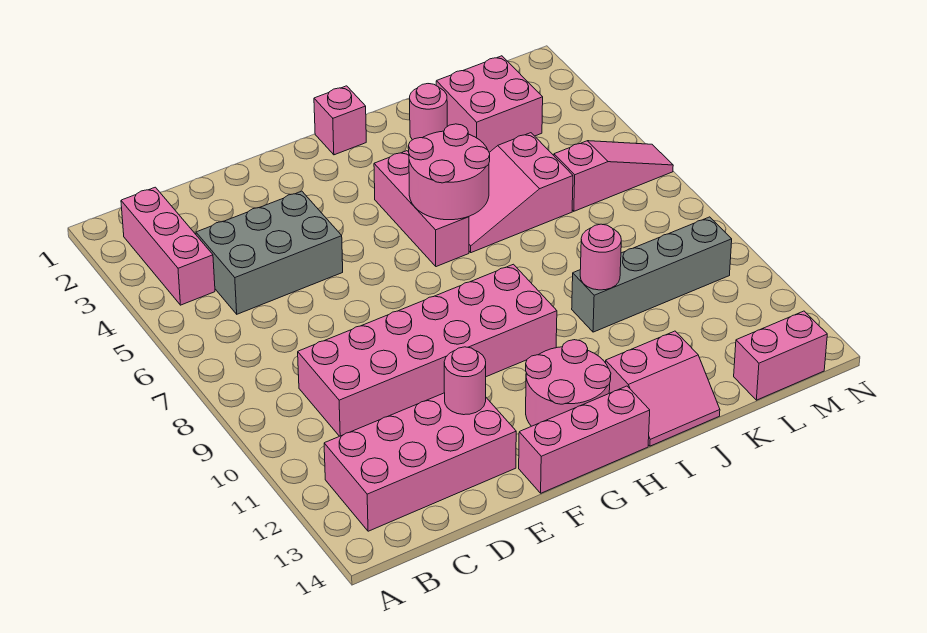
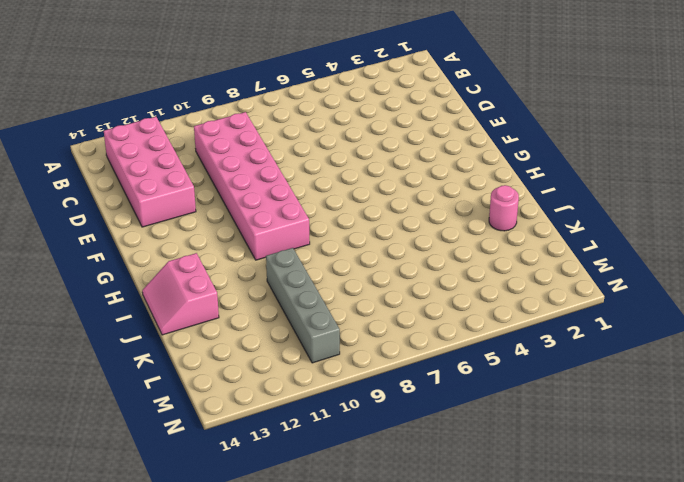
none -> pink brick B2:B4 level 1
none -> grey brick C4:E5 level 1
none -> pink brick F14:H14 level 1

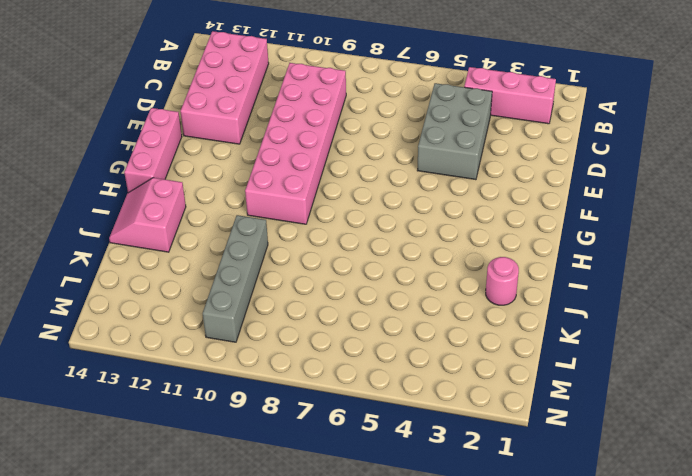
none -> pink round brick G12:H13 level 1
none -> pink brick H1 level 1
none -> pink brick H4:H6 level 1

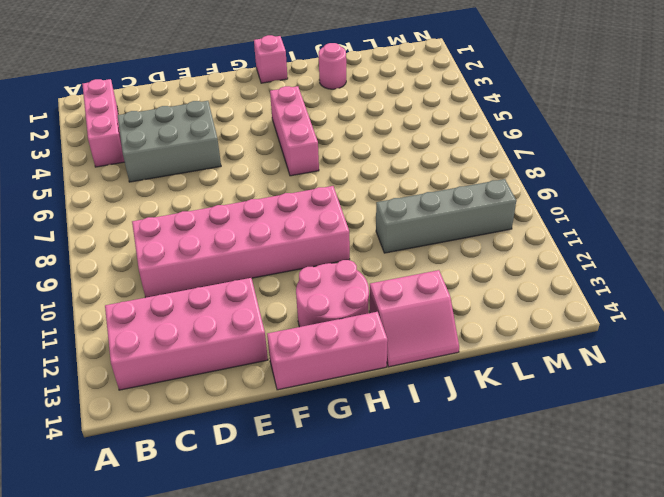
none -> pink slope I5:K6 level 1 top K
none -> pink brick K2:L3 level 1
none -> pink slope L6:N6 level 1 top L

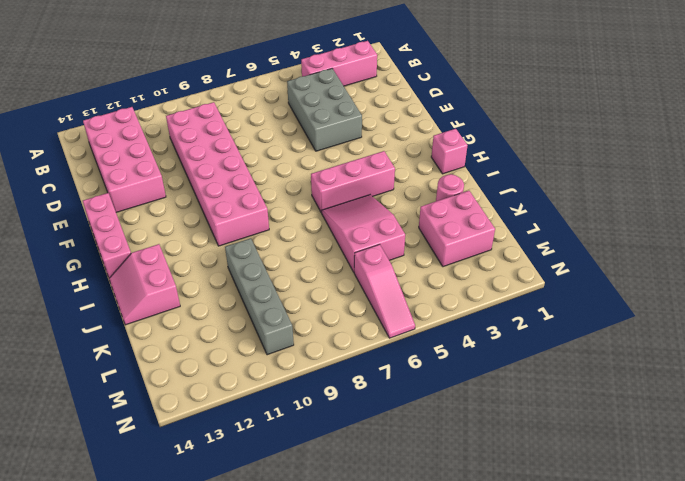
none -> pink round brick G12:H13 level 1
none -> pink brick L14:M14 level 1
none -> pink round brick E12 level 2

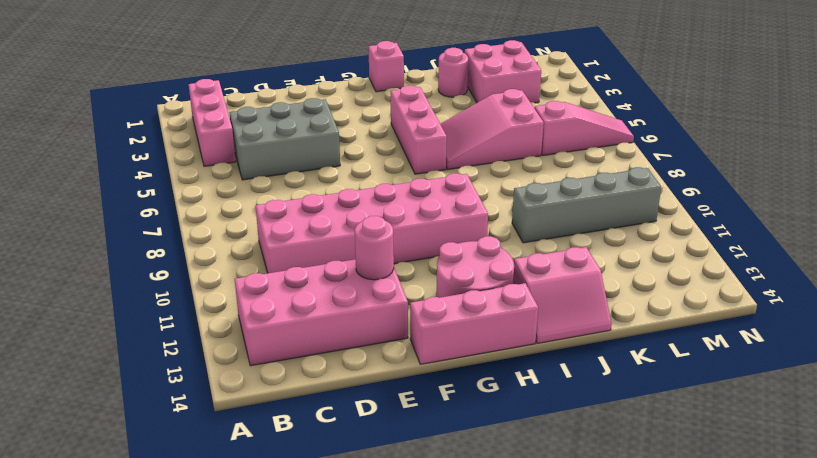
none -> pink brick L14:M14 level 1
none -> pink round brick H5:I6 level 2
none -> pink round brick J10 level 2

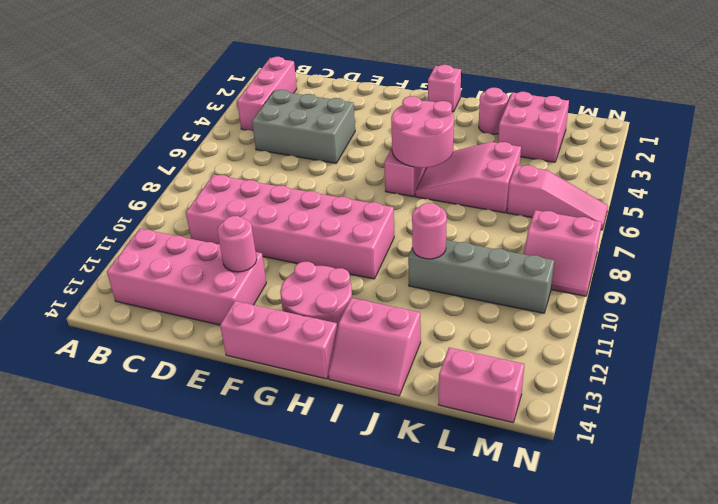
pink slope M8:N9 level 1 top 8 -> none

